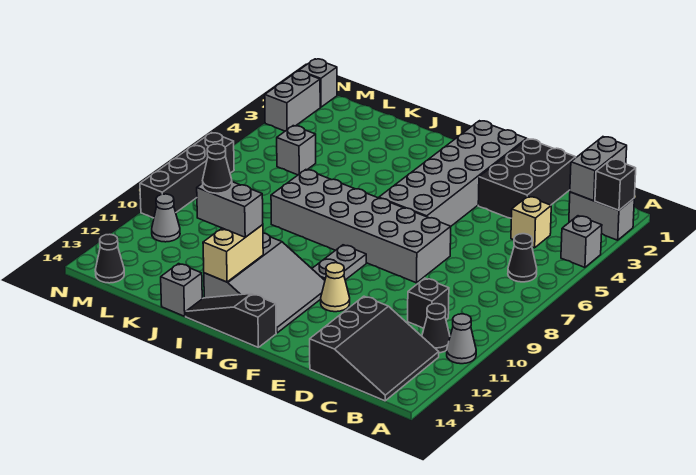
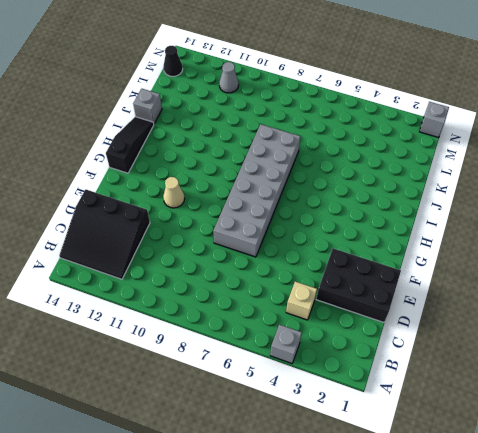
none -> grey brick A2:B2 level 1
none -> grey cone A11 level 1
none -> black cone B6 level 1

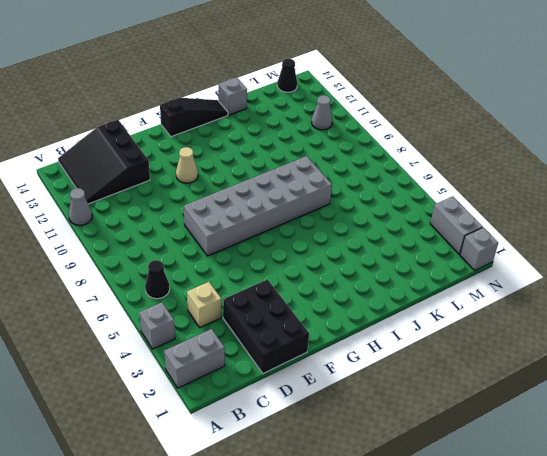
none -> black cone B11 level 1
none -> black brick C10 level 1
none -> grey brick F1:G6 level 1

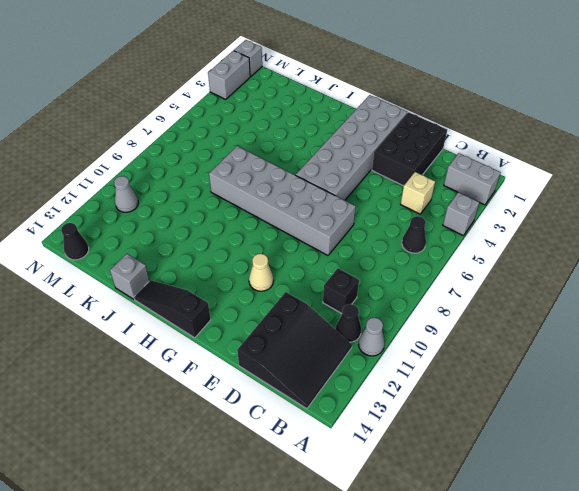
none -> grey plate G9:G10 level 1
none -> grey slope G11:I13 level 1 top I
none -> grey brick L5 level 1

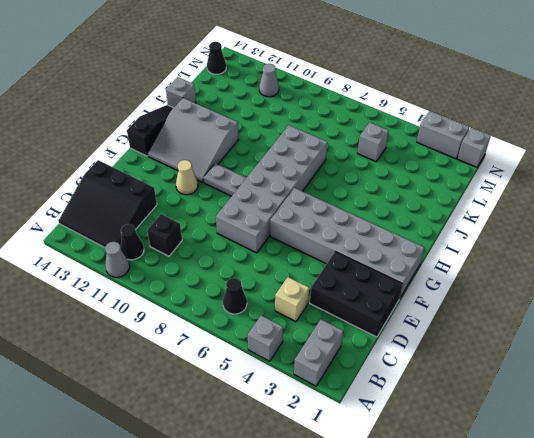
none -> black brick N7:N10 level 1
none -> black brick A2 level 2
none -> grey brick B1:B2 level 2

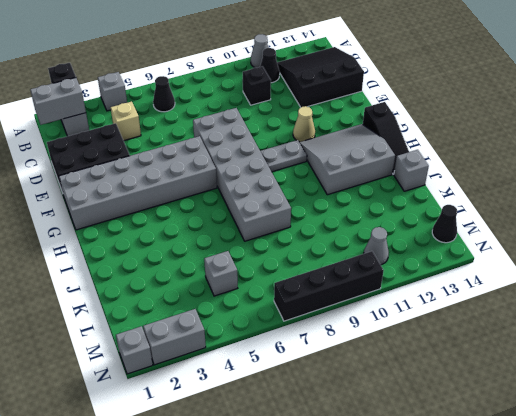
none -> tan brick I12:I13 level 2
none -> grey brick I12:J12 level 3
none -> black cone J12 level 4

